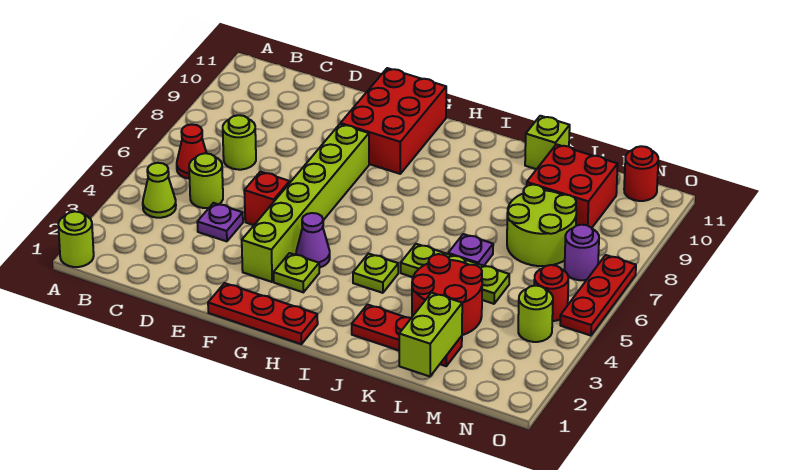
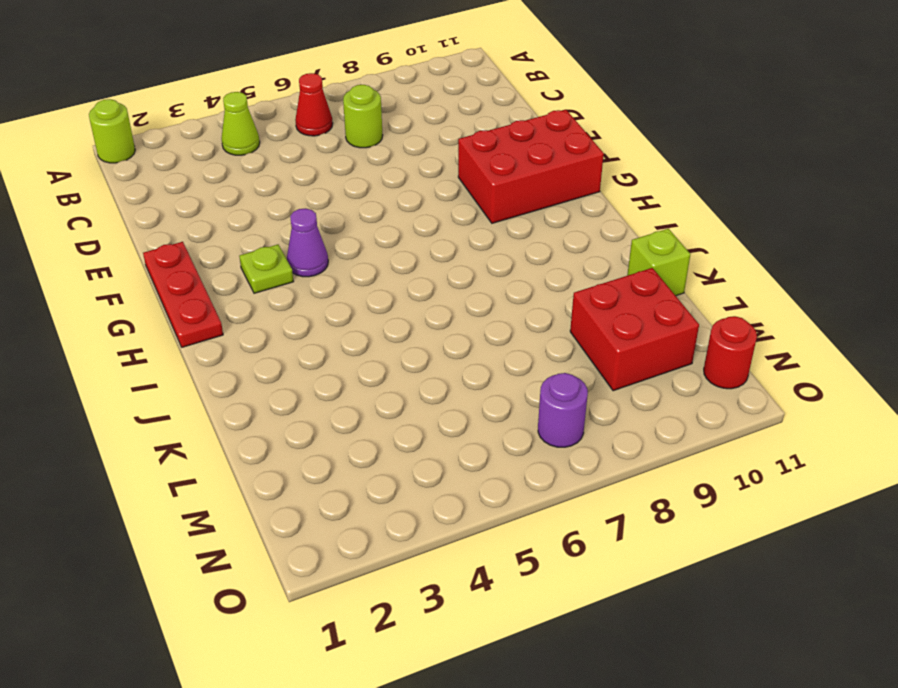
none -> lime round brick C5 level 1
none -> purple plate D4 level 1
none -> red brick E5 level 1

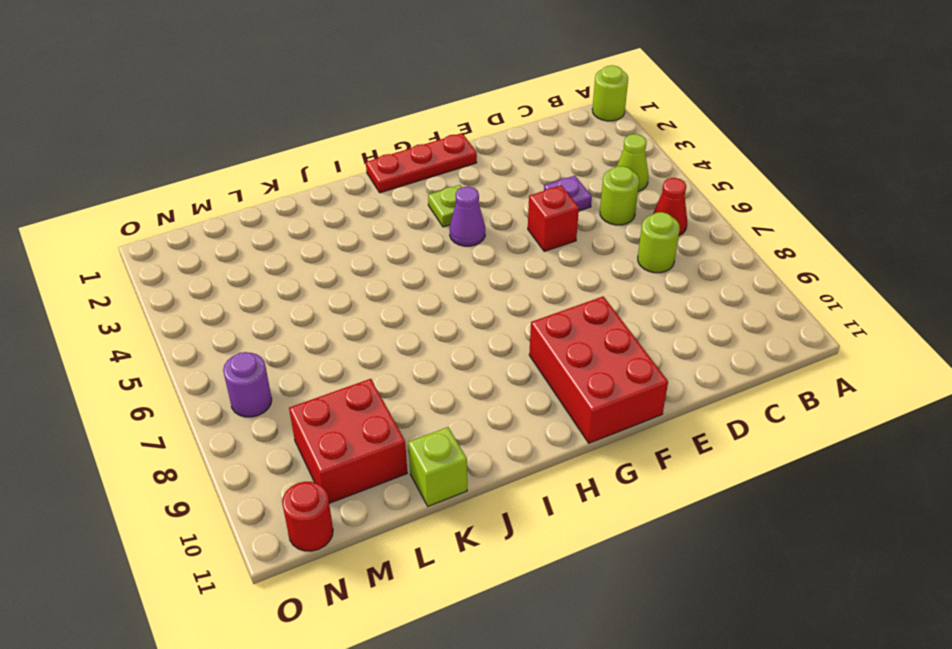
none -> lime brick F3:F8 level 1
none -> lime plate I4 level 1
none -> red plate J2:L2 level 1

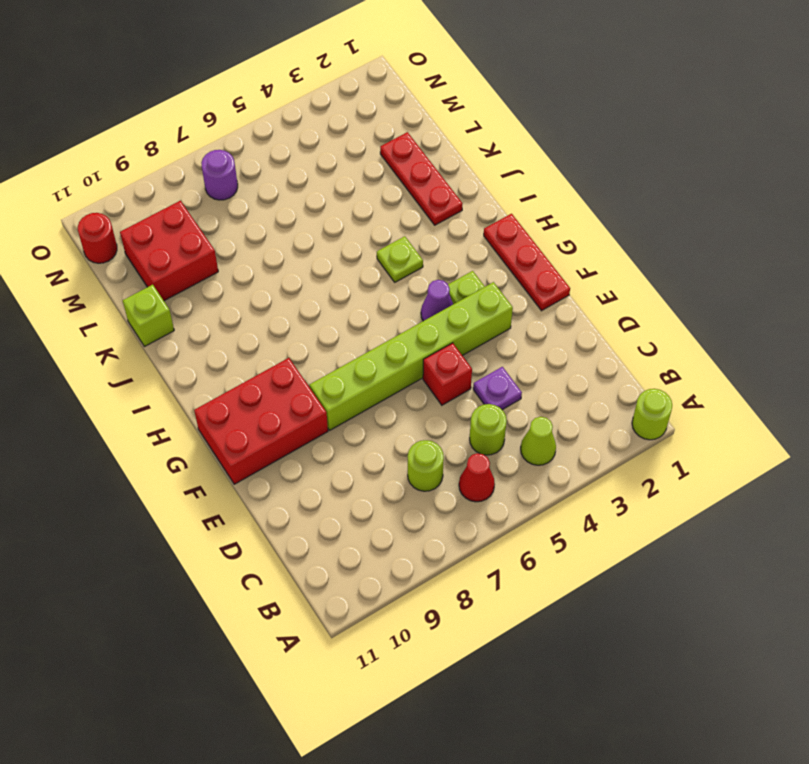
none -> lime plate J5:L5 level 1
none -> red round brick K3:L4 level 1
none -> purple plate K6 level 1

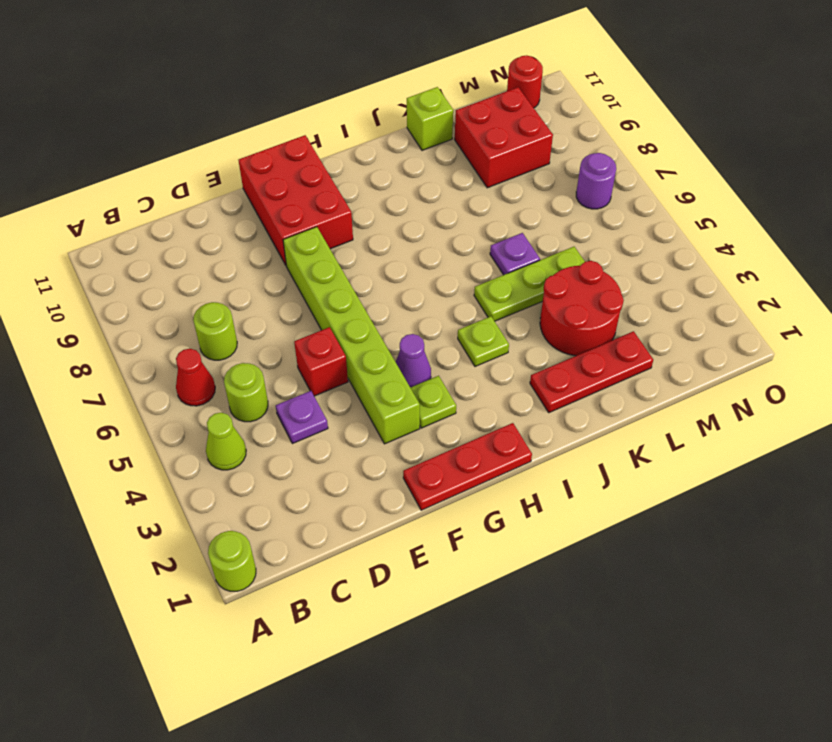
none -> lime round brick L7:M8 level 1
none -> lime round brick N4 level 1
none -> red round brick N5 level 1

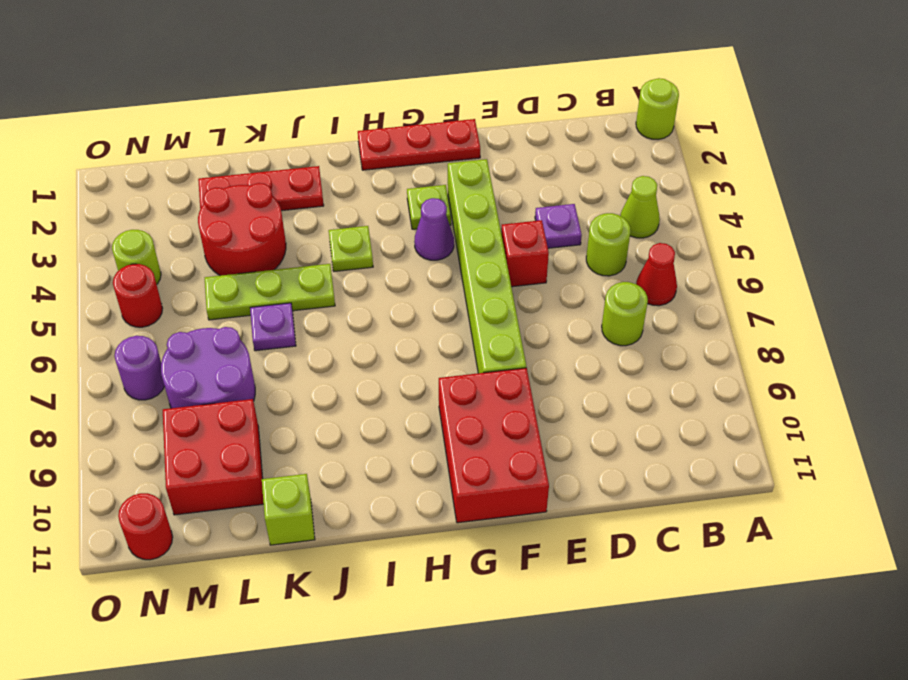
purple round brick L7:M8 level 1 -> lime round brick L7:M8 level 1
none -> red plate O5:O7 level 1
none -> lime brick L1:L2 level 2

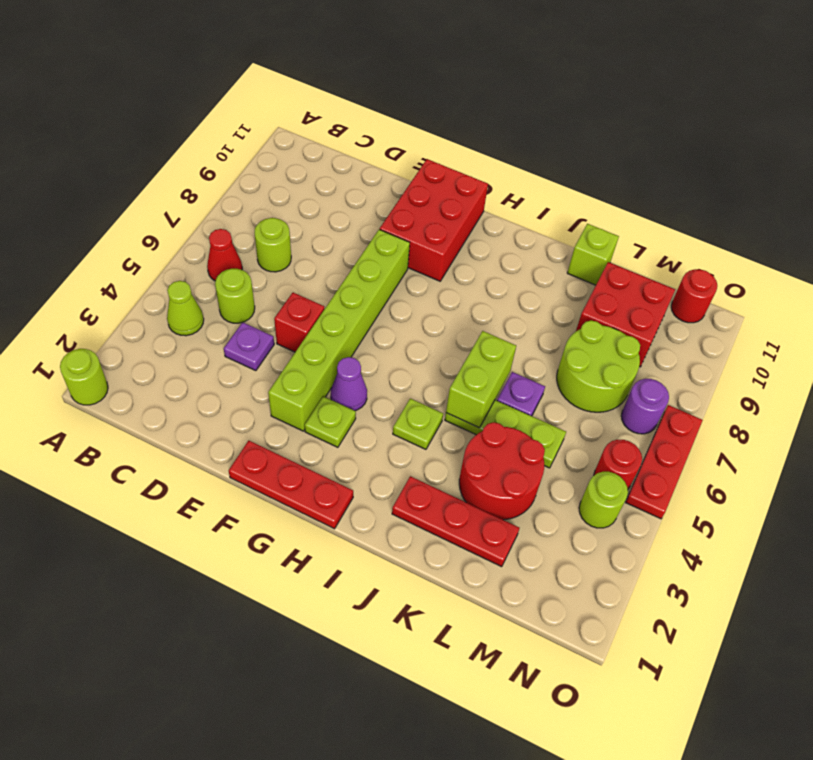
lime brick J5:J6 level 2 -> lime brick L1:L2 level 2

